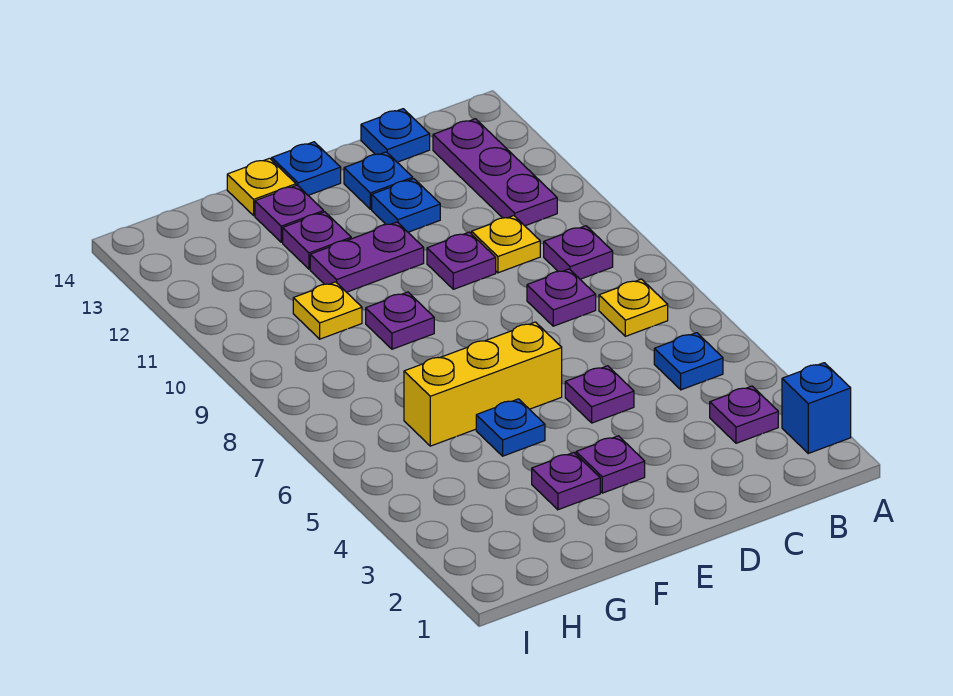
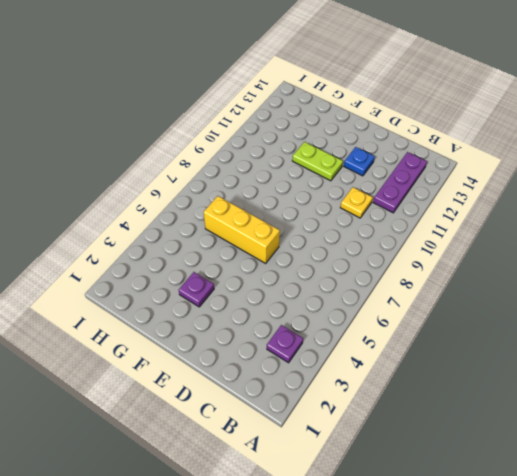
lime plate E11:F11 level 1 -> purple plate E11:F11 level 1
none -> blue brick A2 level 1
none -> blue plate B5 level 1
none -> yellow plate B7 level 1

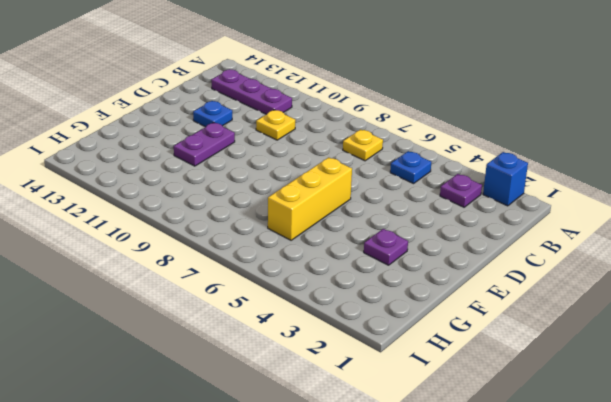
none -> purple plate B9 level 1
none -> purple plate C8 level 1
none -> blue plate C14 level 1

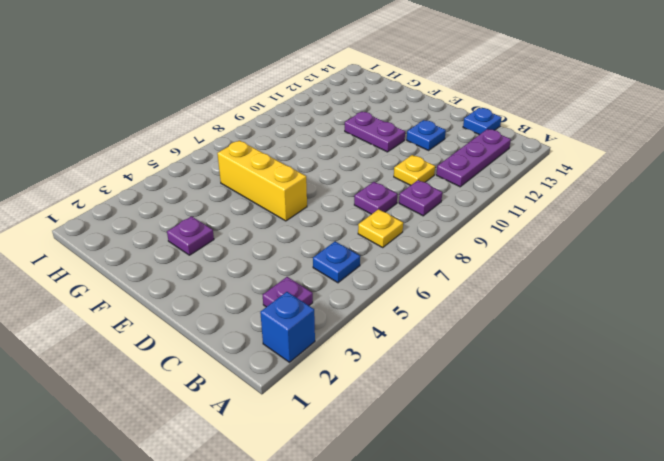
none -> purple plate D5 level 1
none -> purple plate D10 level 1
none -> blue plate D13 level 1

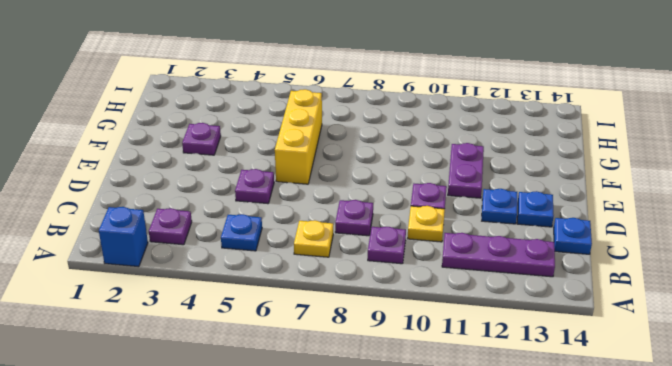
none -> purple plate E3 level 1
none -> blue plate E14 level 1
none -> blue plate F5 level 1

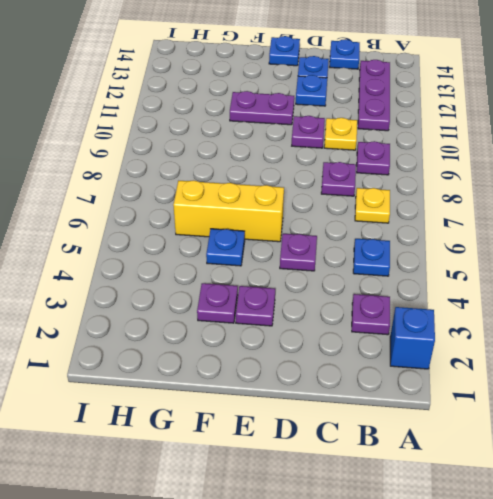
none -> purple plate F9 level 1
none -> purple plate F12 level 1
none -> purple plate F13 level 1

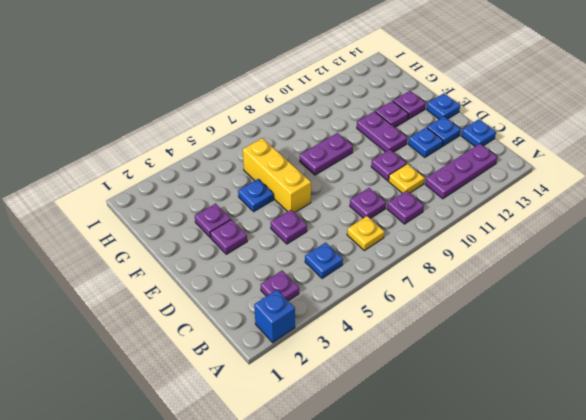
purple plate F8:F9 level 1 -> purple plate F9 level 1
none -> yellow plate F14 level 1
none -> yellow plate G10 level 1

